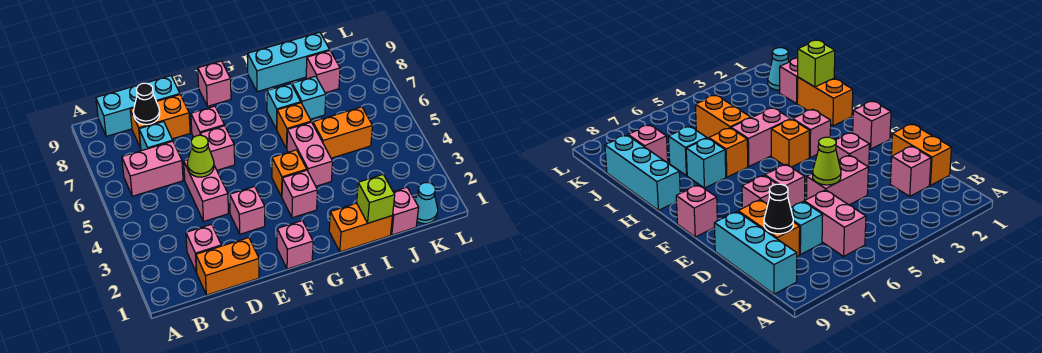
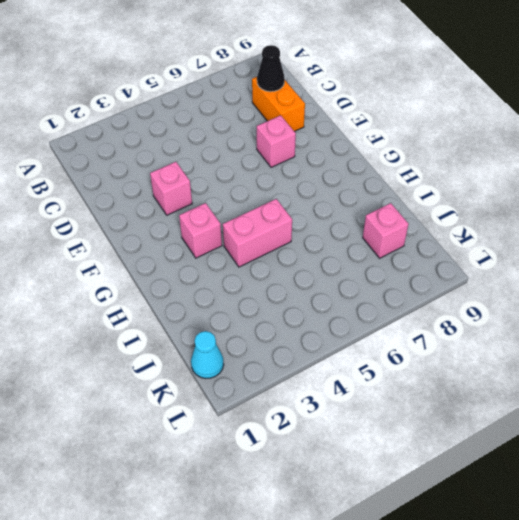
none -> pink brick B6:C6 level 1
none -> cyan brick B9:D9 level 1
none -> orange brick C1:D1 level 1

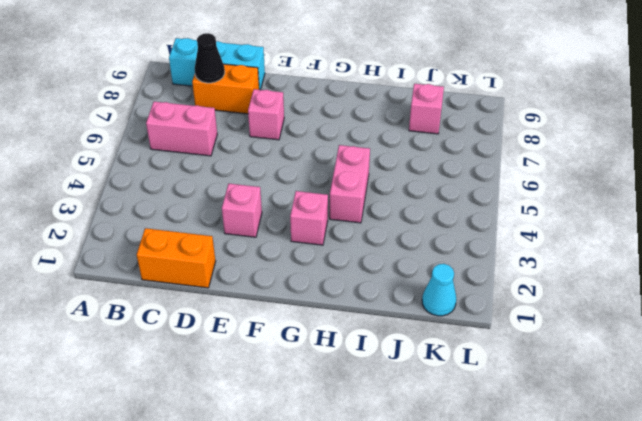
none -> pink brick C2 level 1
none -> cyan brick C7 level 1
none -> pink brick D4:D5 level 1

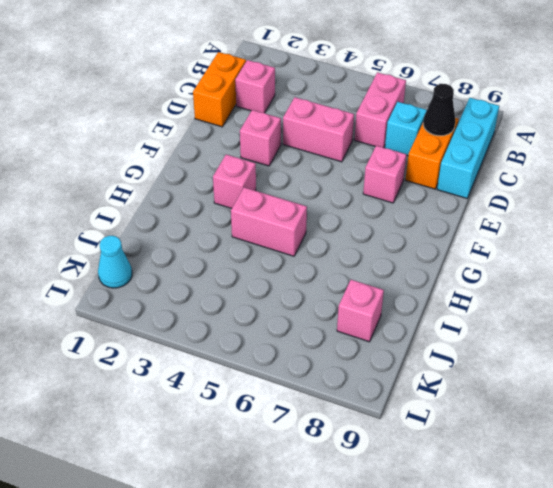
none -> pink brick E6 level 1
none -> pink brick F1 level 1
none -> pink brick F9 level 1

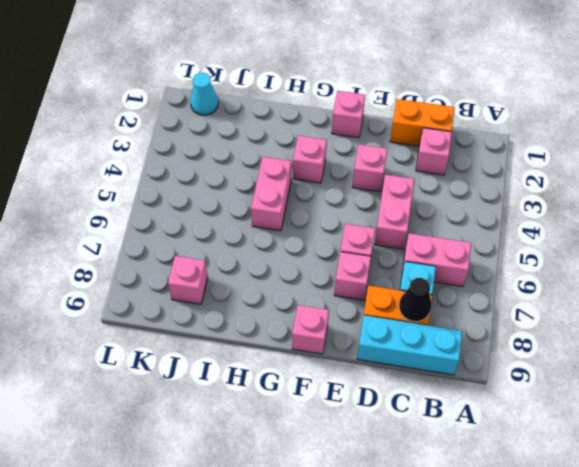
none -> orange brick G4 level 1
none -> orange brick H1:I1 level 1
none -> orange brick H6 level 1

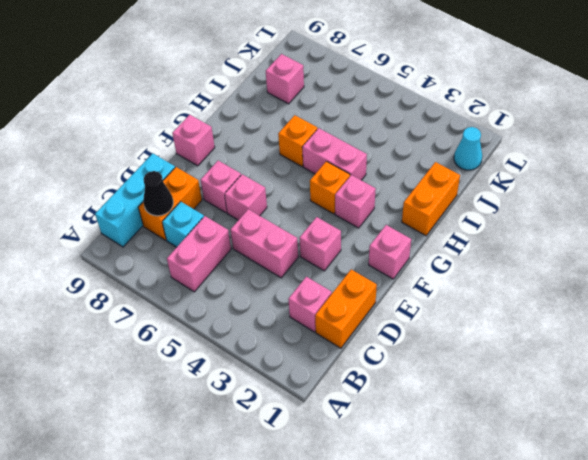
none -> cyan brick H7 level 1
none -> cyan brick H9:J9 level 1
none -> orange brick I5:J5 level 1

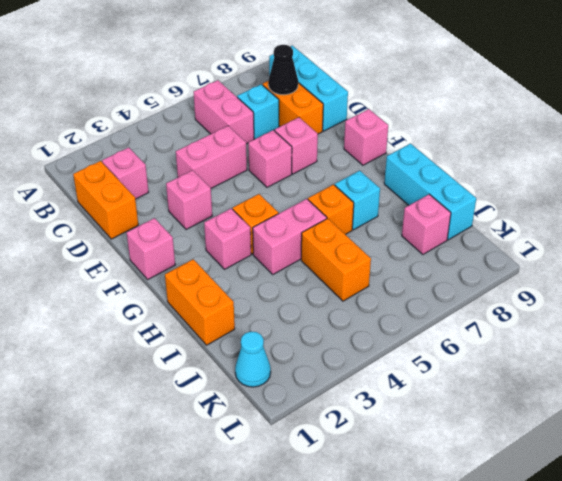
none -> cyan brick I7 level 1
none -> pink brick J1 level 1
none -> lime cone D5 level 2

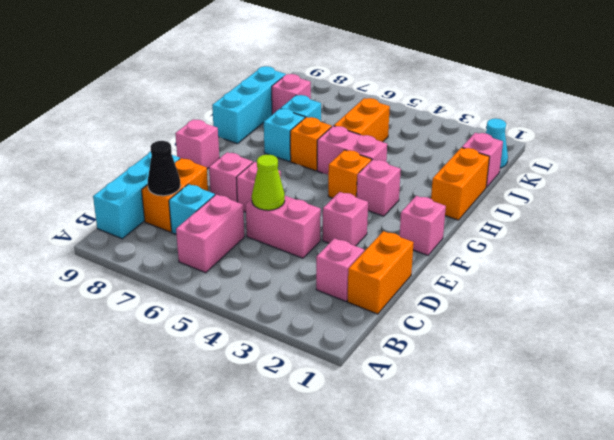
none -> lime brick I1 level 2

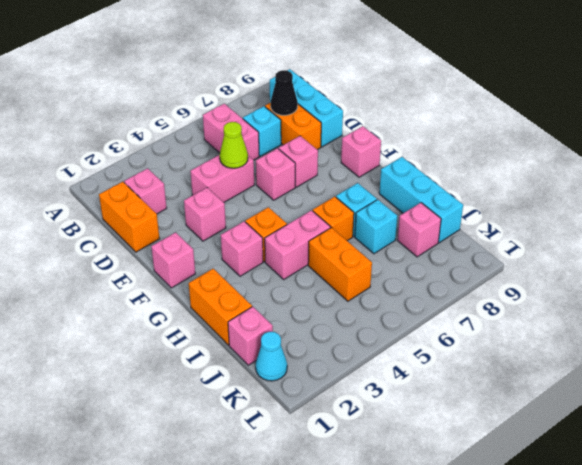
none -> lime brick I1 level 2

